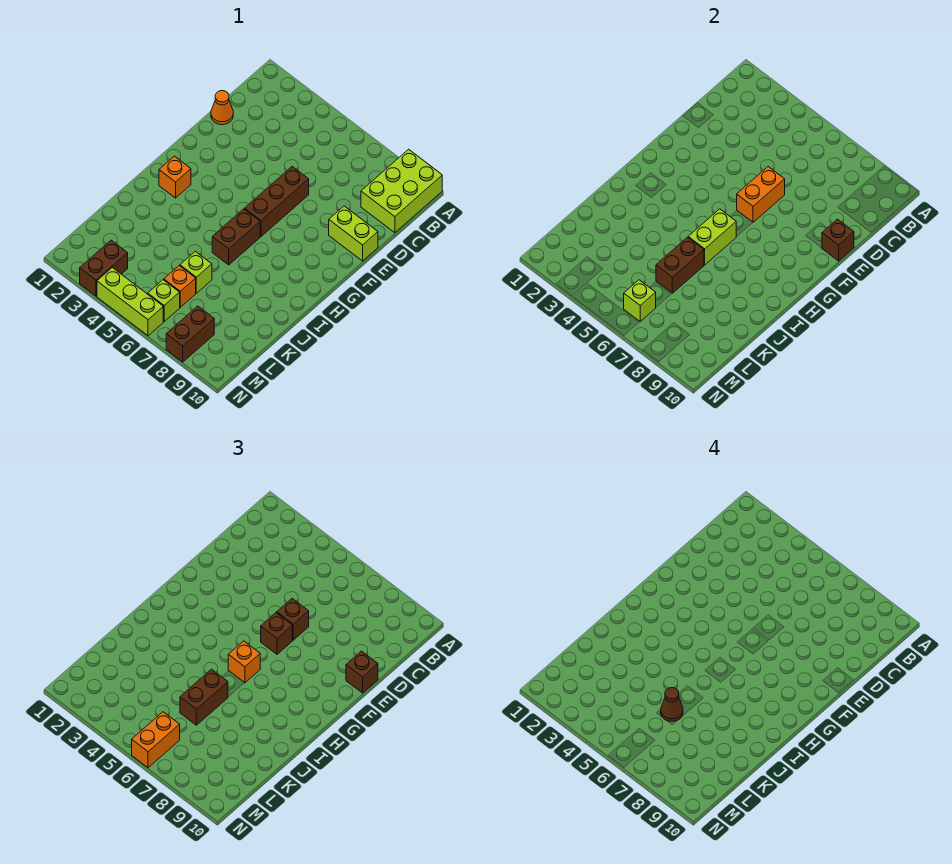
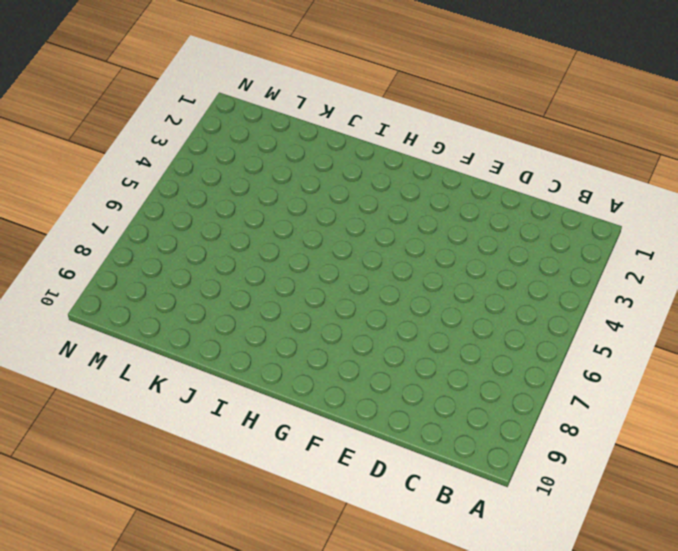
none -> lime brick A9:C10 level 1
none -> orange cone D1 level 1
none -> brown brick E6:G6 level 1

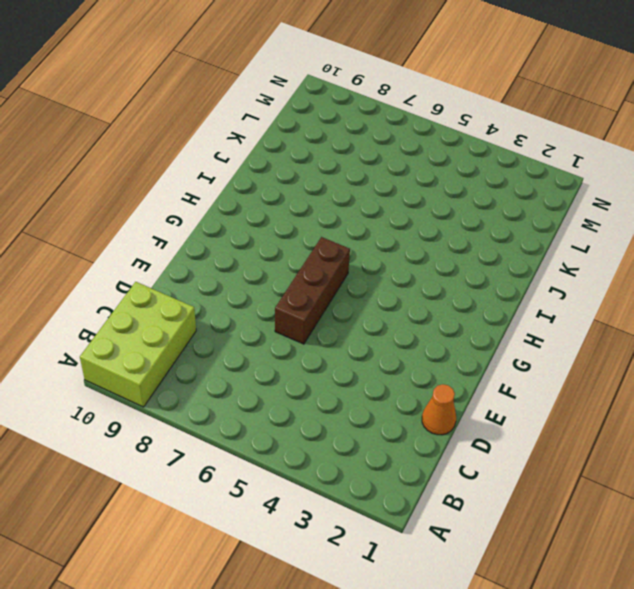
none -> lime brick E9:E10 level 1
none -> orange brick H2 level 1
none -> brown brick H6:I6 level 1

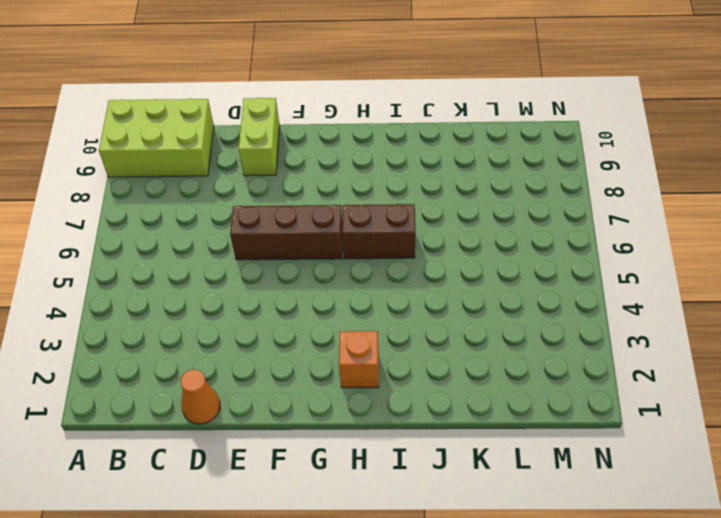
none -> lime brick K6 level 1
none -> orange brick L6 level 1
none -> brown brick M3:N3 level 1

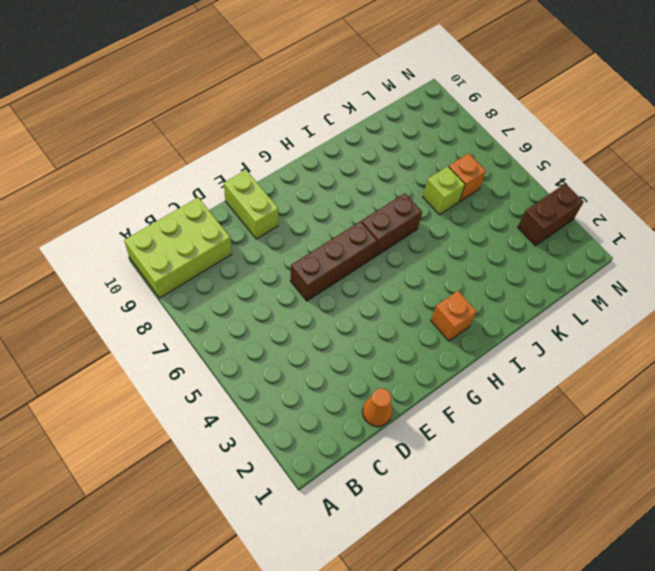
none -> lime brick M6 level 1
none -> brown brick M8:N8 level 1
none -> lime brick N4:N6 level 1

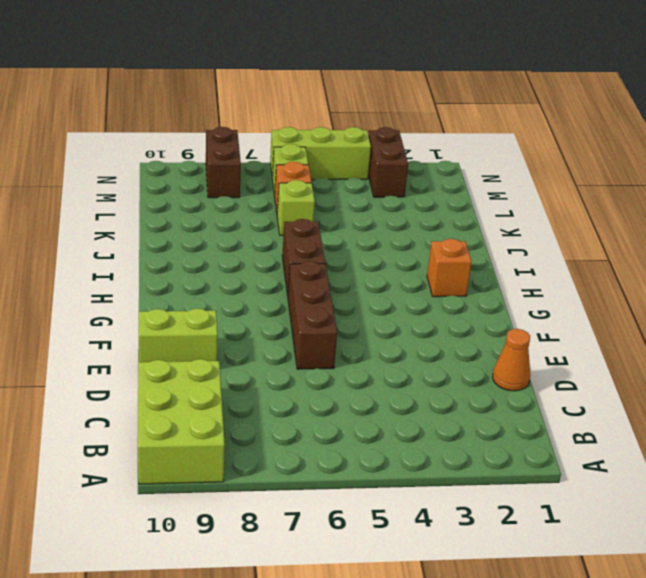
none -> orange brick E6:F6 level 2
none -> brown brick E10 level 2
none -> lime brick H6:I6 level 2

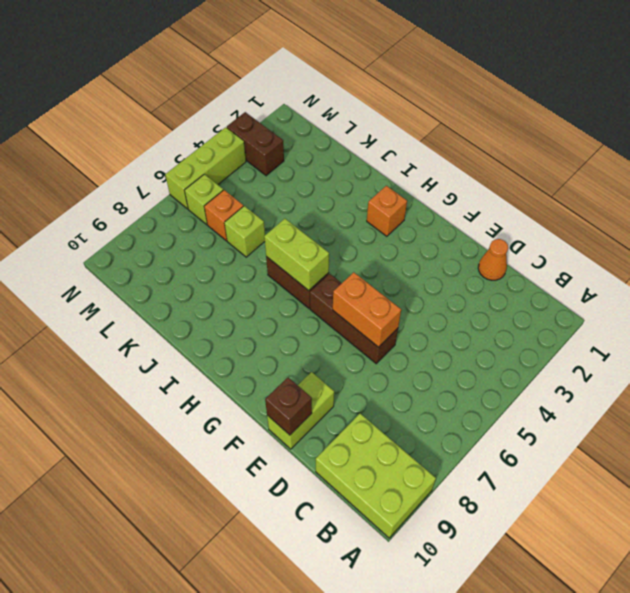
none -> brown brick M8:N8 level 1
none -> brown brick J6:K6 level 2
none -> lime brick M6 level 2

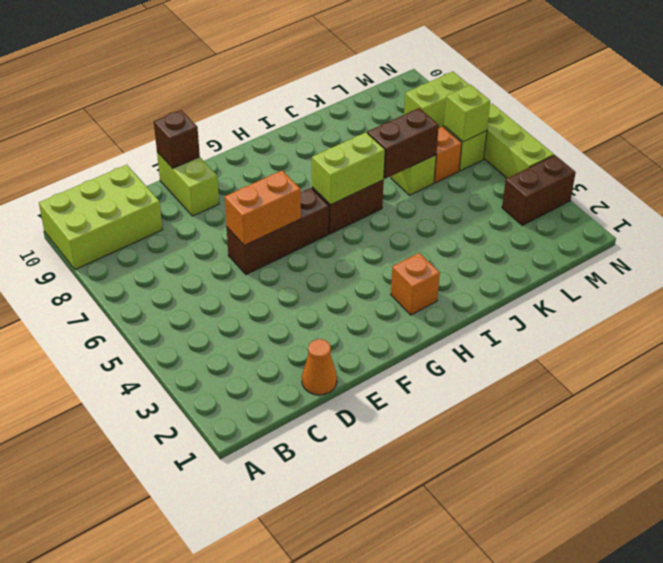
lime brick M8:N8 level 1 -> brown brick M8:N8 level 1
none -> brown brick E6 level 3
none -> brown brick E10 level 3
none -> brown brick F6 level 3

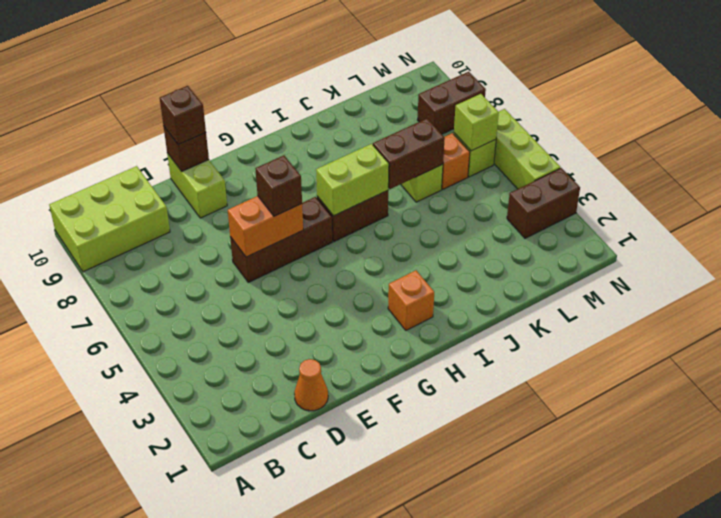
none -> brown brick E6 level 3
none -> orange brick H6 level 3
none -> brown brick J6:K6 level 3

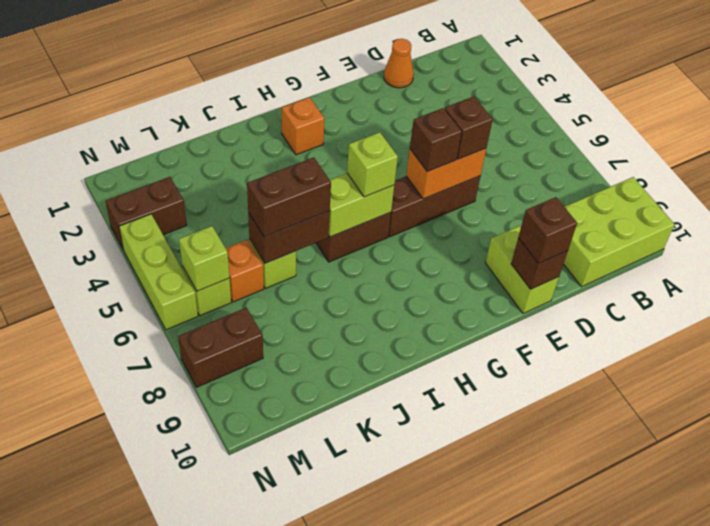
lime brick H6 level 3 -> orange brick H6 level 3
none -> orange brick M6:N6 level 3
none -> brown cone K6 level 4

